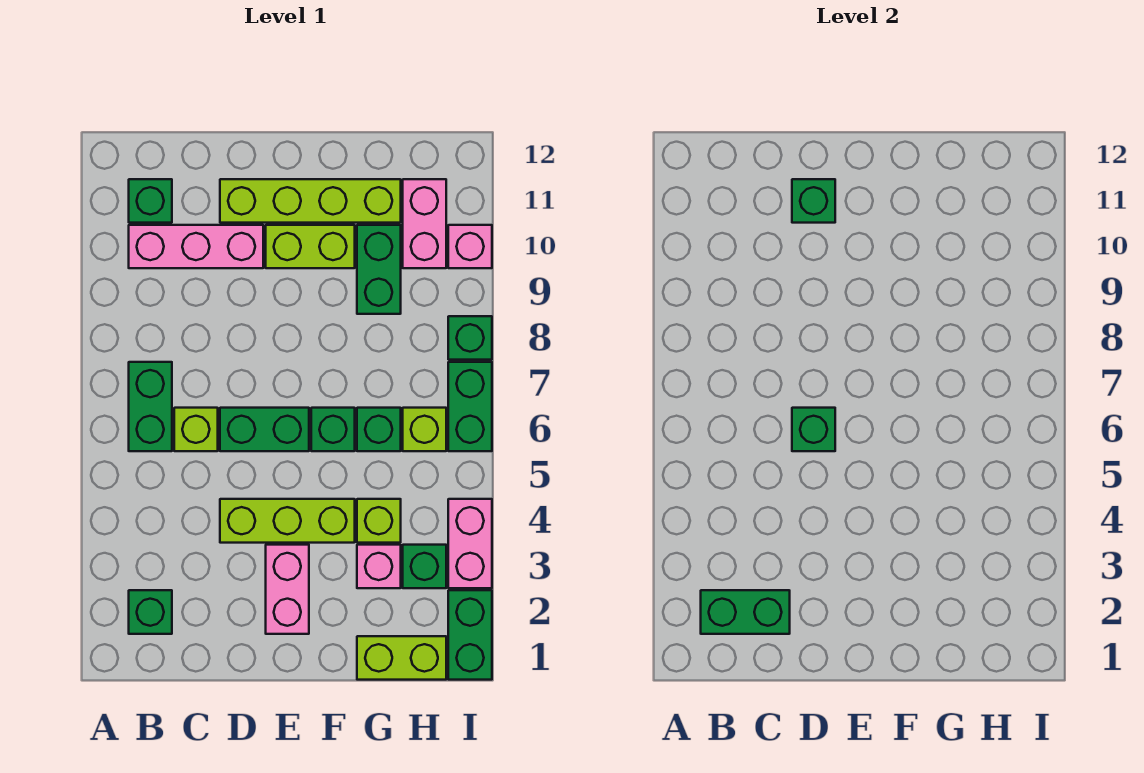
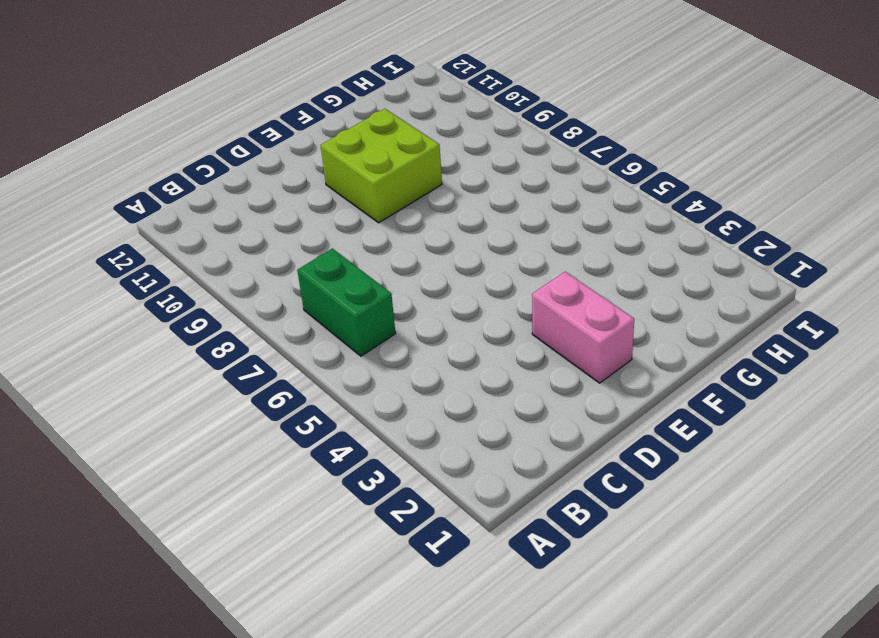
lime brick E9:F10 level 1 -> lime brick E10:F10 level 1
none -> green brick B2 level 1
none -> pink brick B10:D10 level 1
none -> green brick B11 level 1

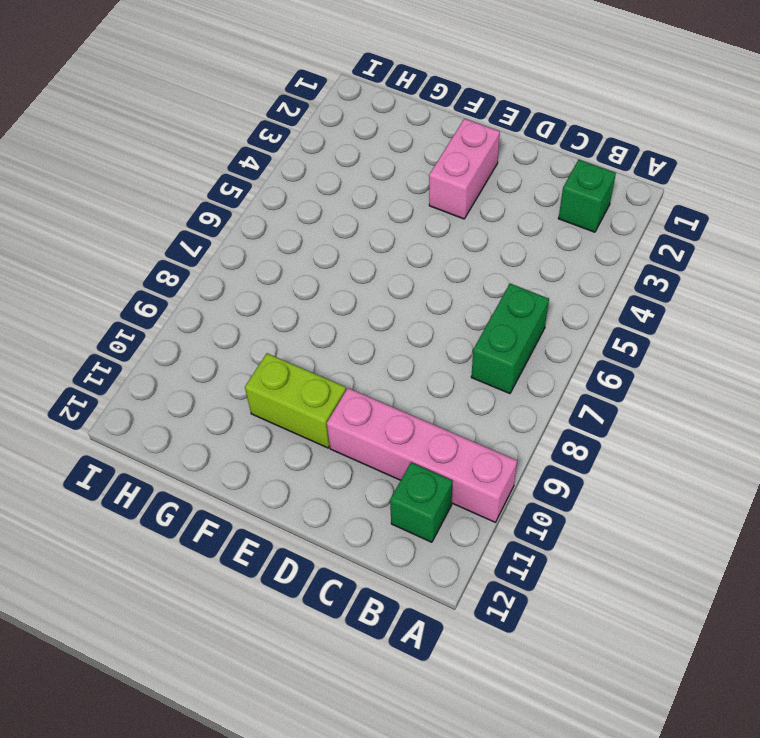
pink brick A10:D10 level 1 -> pink brick B10:D10 level 1
none -> lime brick C6 level 1
none -> lime brick D4:F4 level 1
none -> green brick D6:E6 level 1

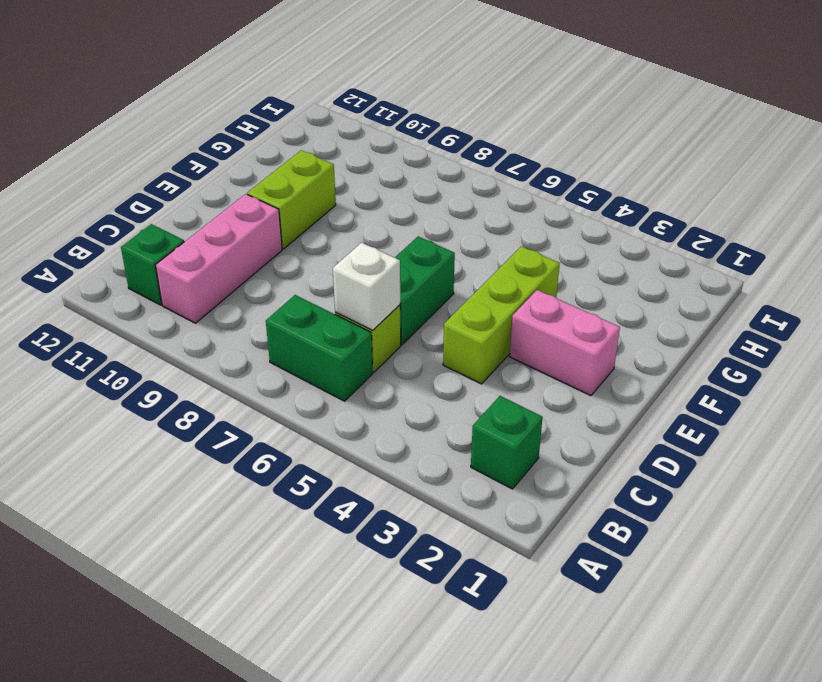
white brick C6 level 2 -> none
none -> lime brick D11:G11 level 1
none -> green brick F6 level 1
none -> lime brick G1:H1 level 1

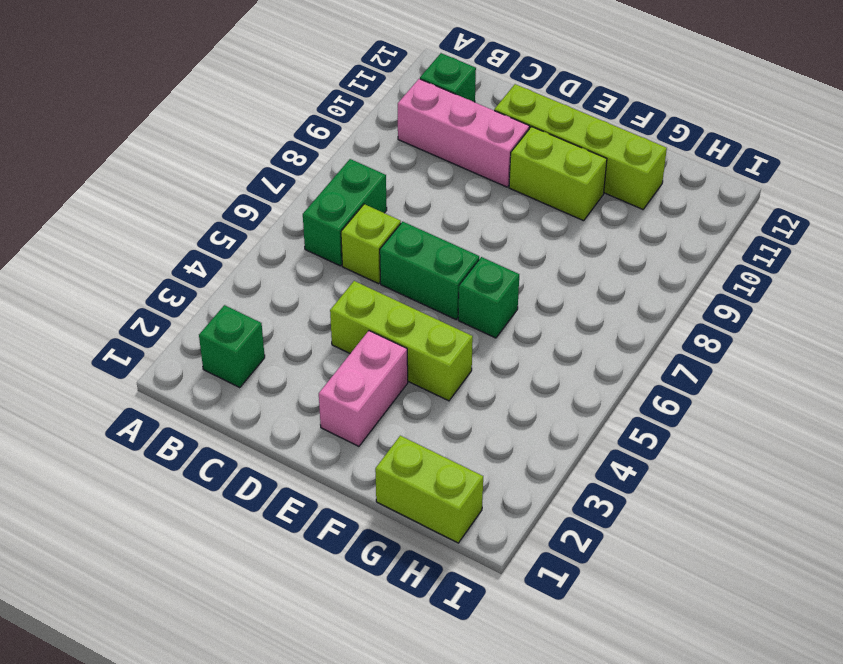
none -> pink brick G3 level 1
none -> lime brick G4 level 1
none -> green brick G6 level 1

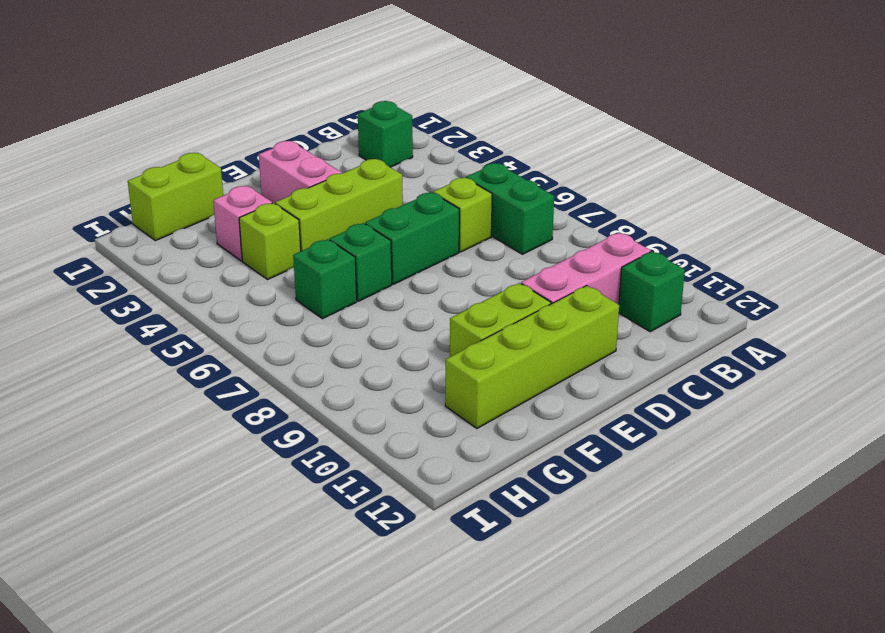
none -> green brick G9:G10 level 1
none -> green brick H3 level 1
none -> lime brick H6 level 1

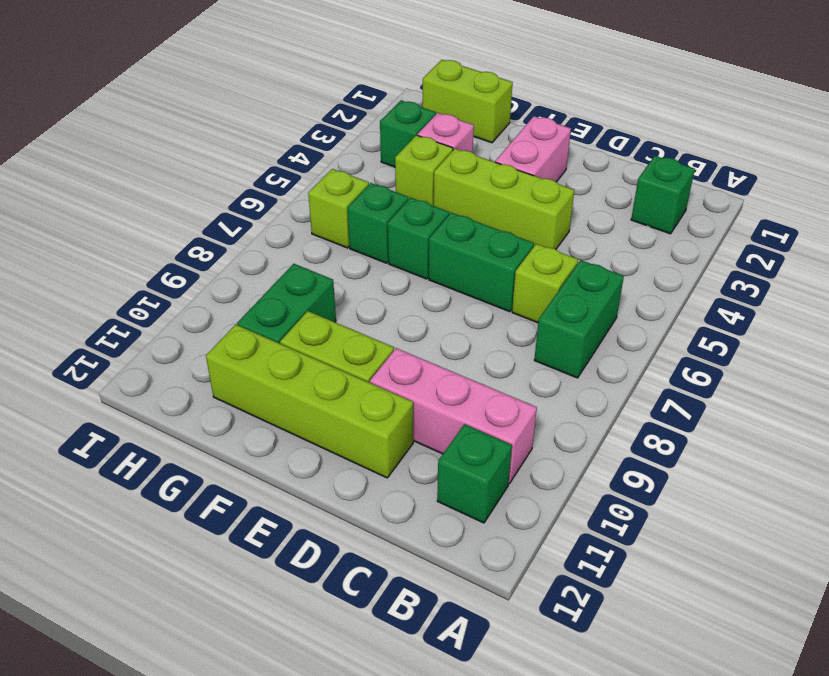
none -> pink brick H10:H11 level 1
none -> green brick I1:I2 level 1
none -> pink brick I3:I4 level 1

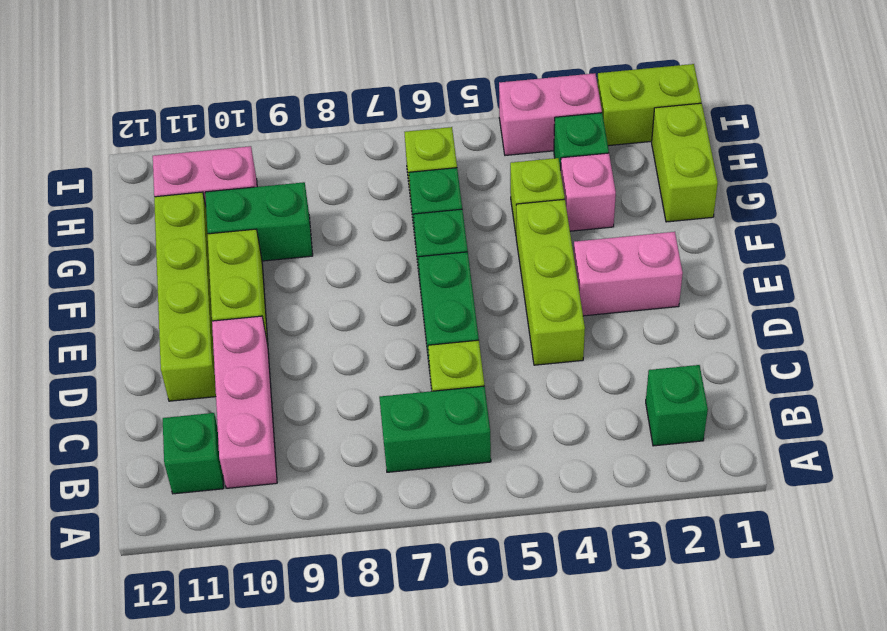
lime brick I1:I2 level 1 -> green brick I1:I2 level 1
none -> green brick I6:I7 level 1
none -> green brick I8 level 1
none -> pink brick I10 level 1

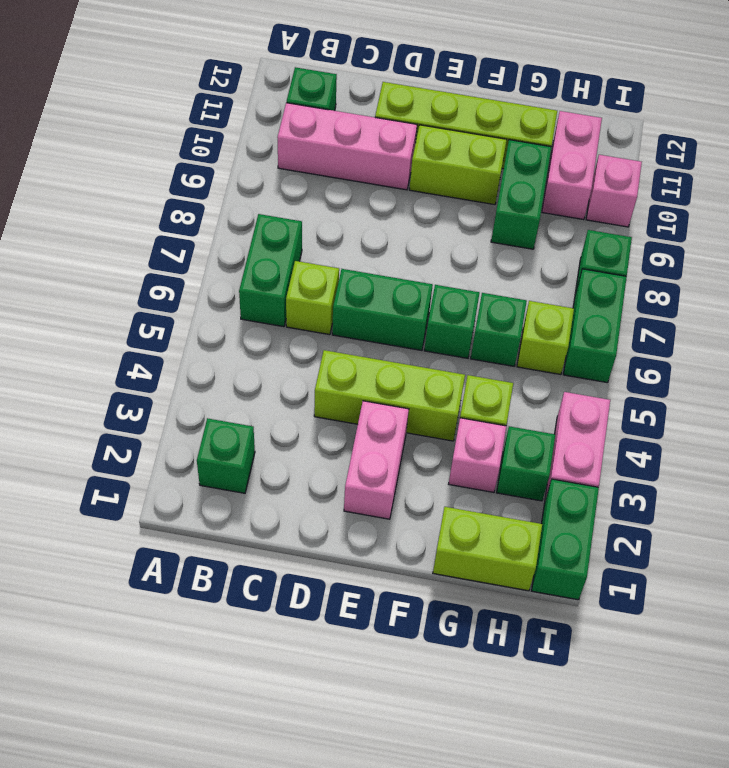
none -> green brick B2:C2 level 2
none -> green brick D6 level 2
none -> green brick D11 level 2

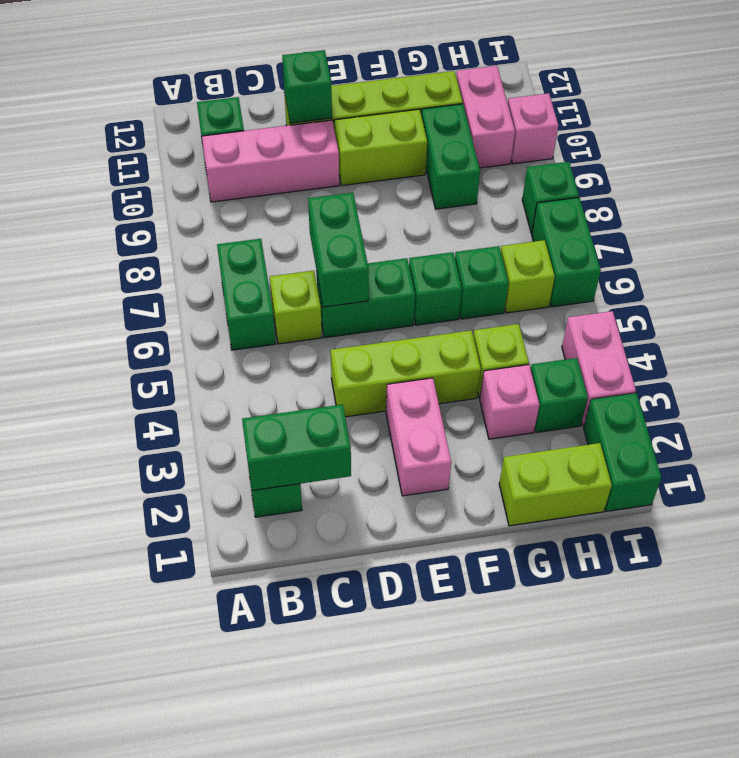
green brick D6:D7 level 2 -> green brick D6 level 2

